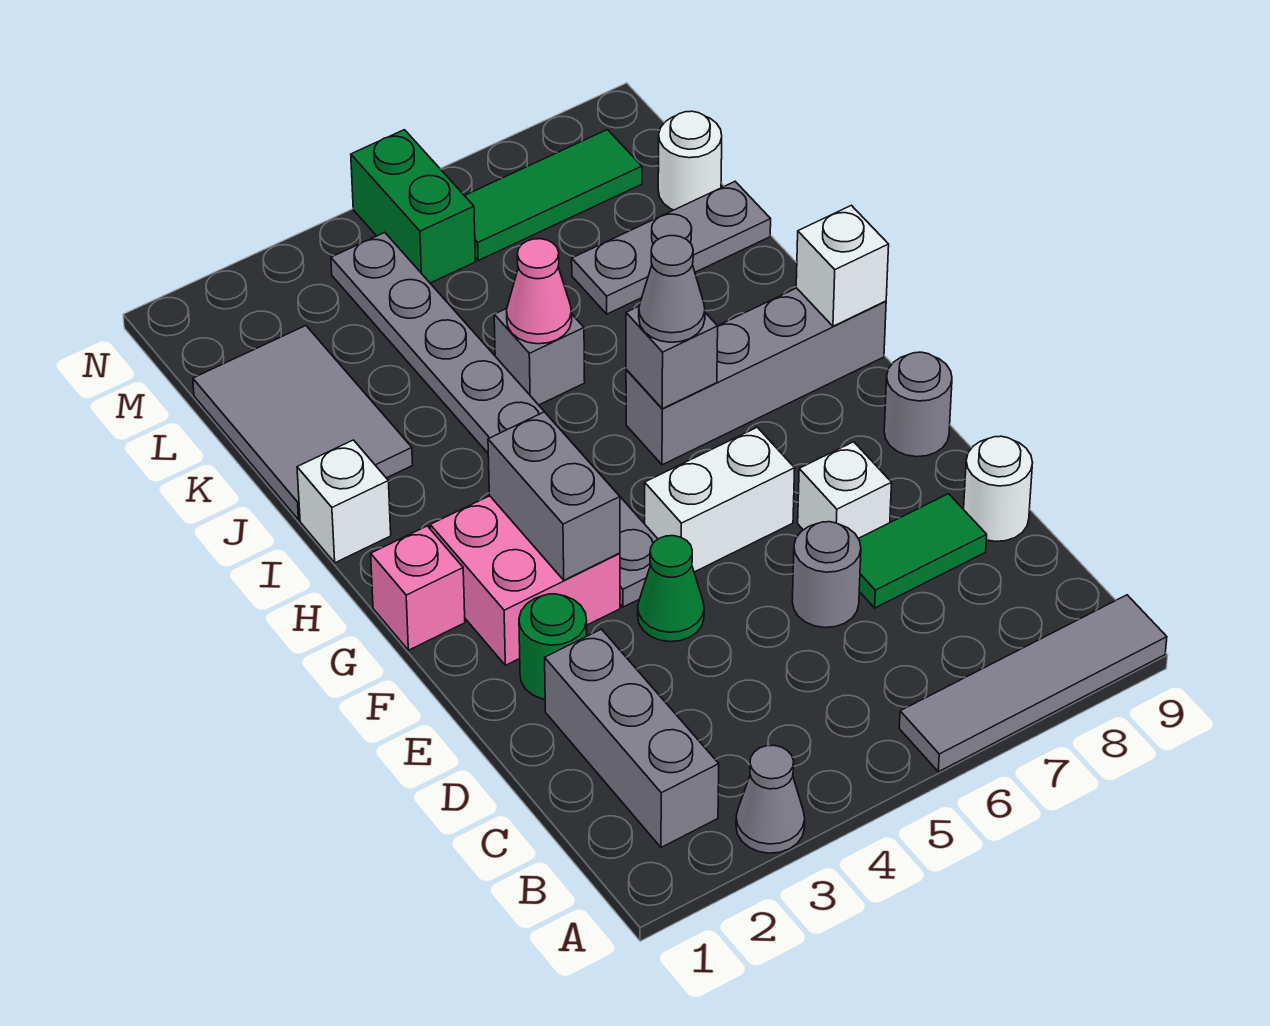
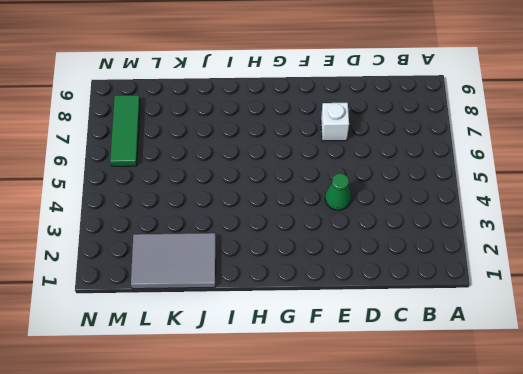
none -> grey cone A3 level 1
none -> grey tile A6:A9 level 1
none -> grey brick B2:D2 level 1

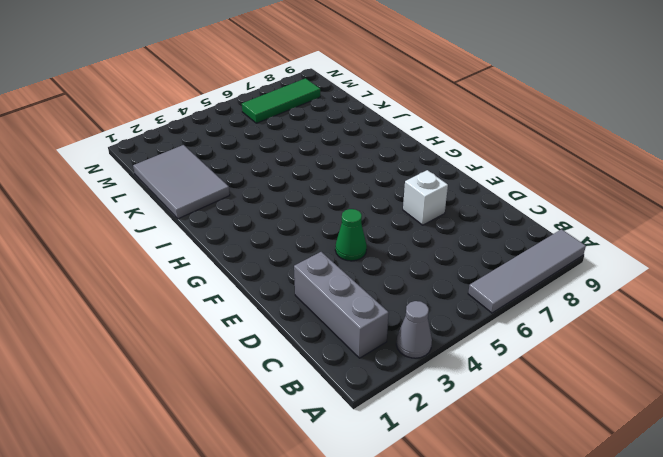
none -> grey round brick D6 level 1
none -> green tile D7:D8 level 1
none -> white round brick D9 level 1

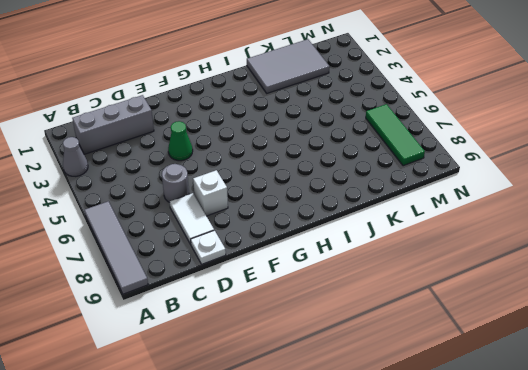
white tile D7:D8 level 1 -> green tile D7:D8 level 1
white plate D9 level 1 -> white round brick D9 level 1
none -> green round brick E2 level 1
none -> pink brick F2:G3 level 1
none -> grey plate F4:M4 level 1

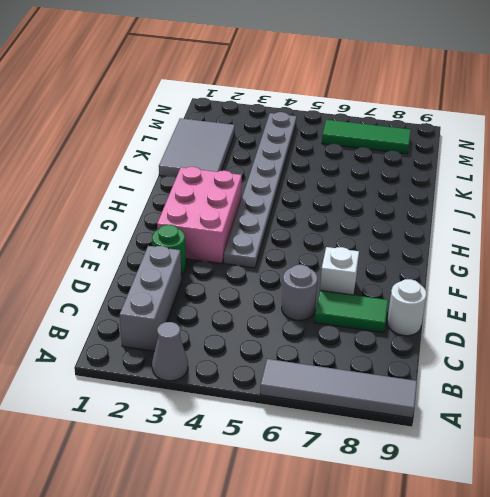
pink brick F2:H3 level 1 -> pink brick F2:G3 level 1
none -> green cone E4 level 1
none -> white brick F5:F6 level 1
none -> grey round brick F9 level 1

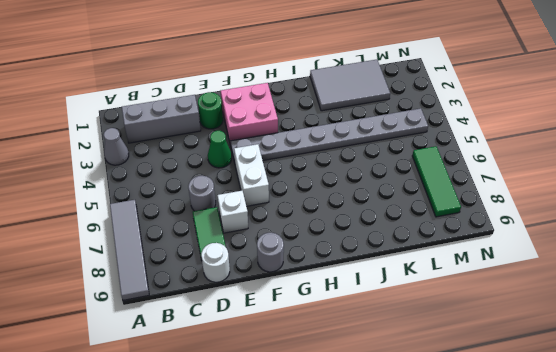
none -> pink brick G1 level 1
none -> grey brick H6:H9 level 1
none -> white brick I1 level 1

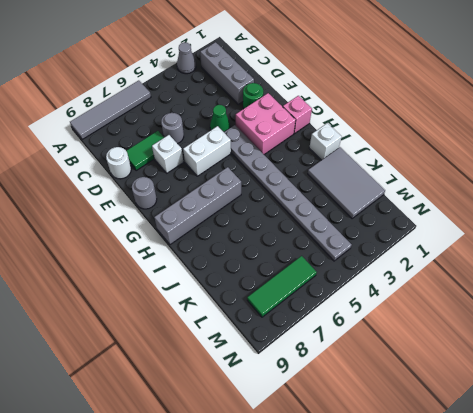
none -> grey brick J5 level 1
none -> grey plate K7:K9 level 1
none -> white round brick L9 level 1

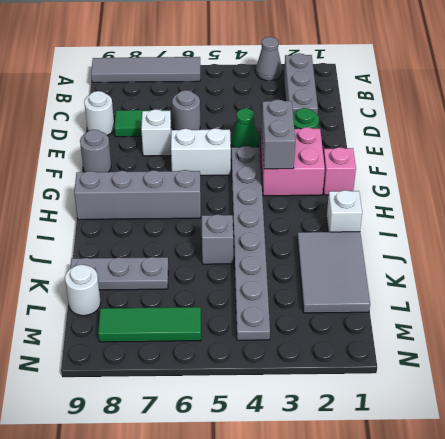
none -> green brick M5:N5 level 1
none -> grey brick H6 level 2
none -> white brick H9 level 2

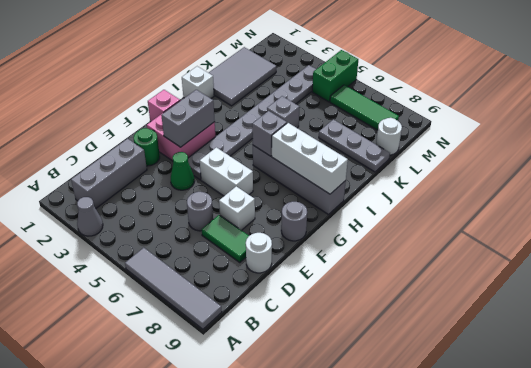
white brick H7:H9 level 2 -> white brick H9 level 2
none -> pink cone J5 level 2
none -> grey cone H6 level 3

